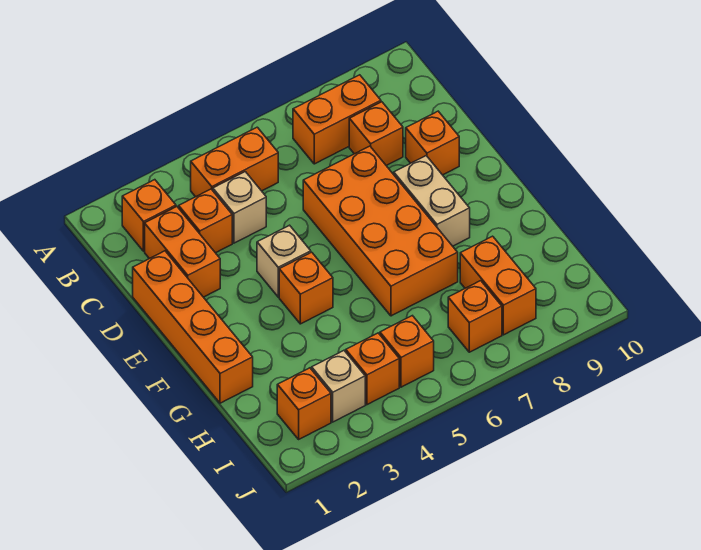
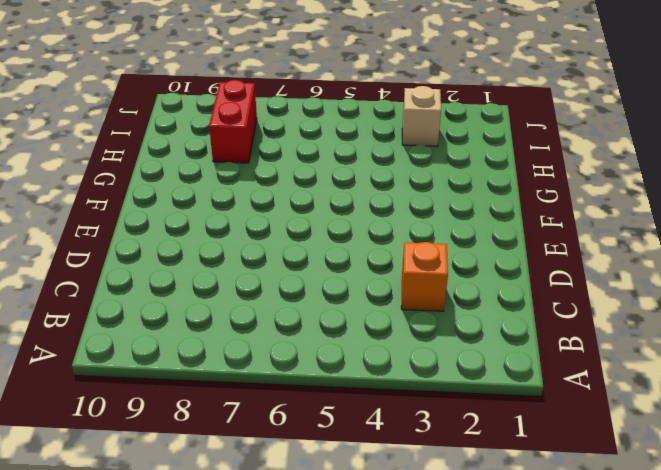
red brick H8:I8 level 1 -> orange brick H8:I8 level 1
none -> orange brick B2 level 1
none -> orange brick B4:B5 level 1
none -> orange brick B7:B8 level 1

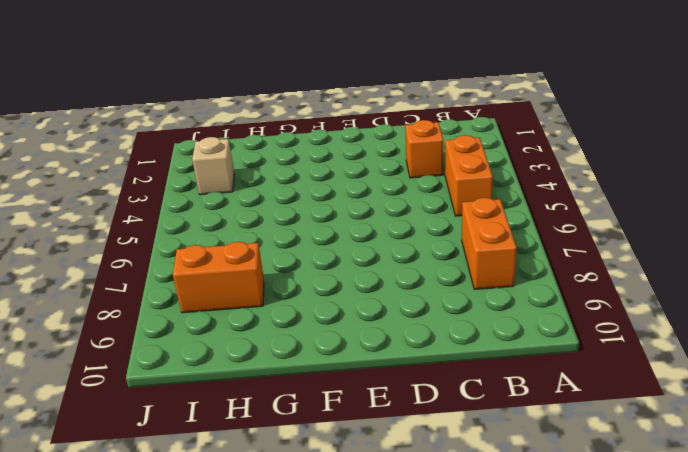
none -> orange brick B2 level 1
none -> orange brick C2:D2 level 1
none -> tan brick C4 level 1

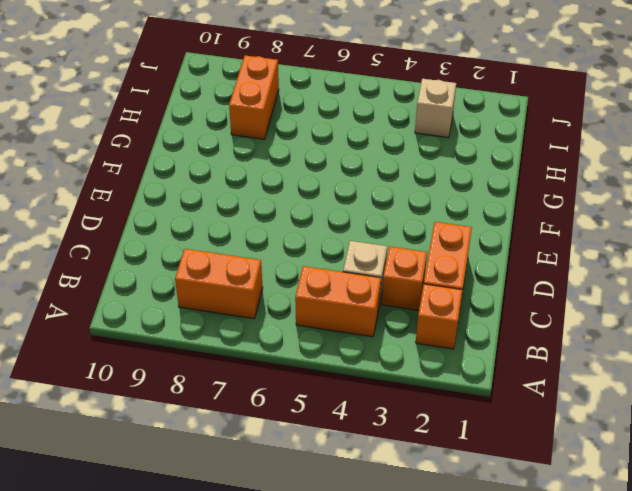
none -> orange brick C8 level 1
none -> orange brick D1:G1 level 1
none -> orange brick D6:G7 level 1

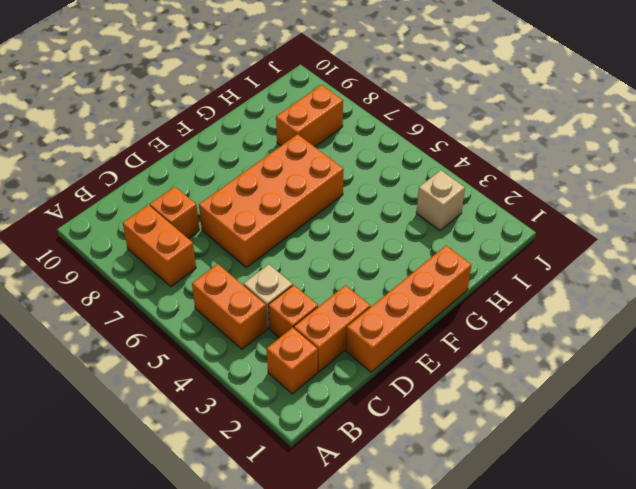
none -> orange brick D9 level 1
none -> tan brick E4 level 1
none -> tan brick E8:F8 level 1

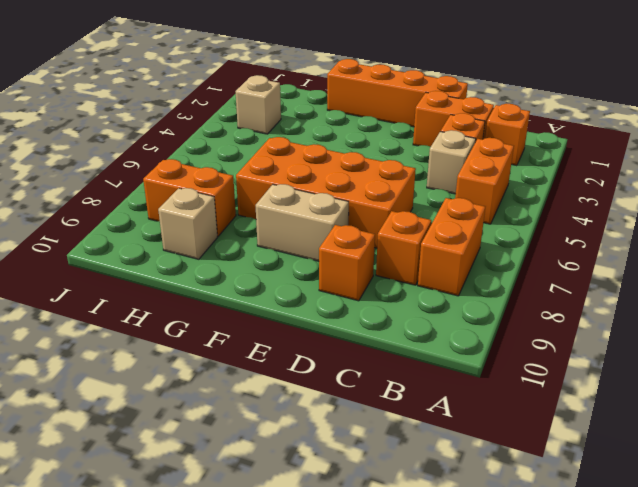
tan brick H9 level 1 -> tan brick E4 level 1
none -> orange brick F4 level 1
none -> orange brick I2 level 1
none -> orange brick I4 level 1

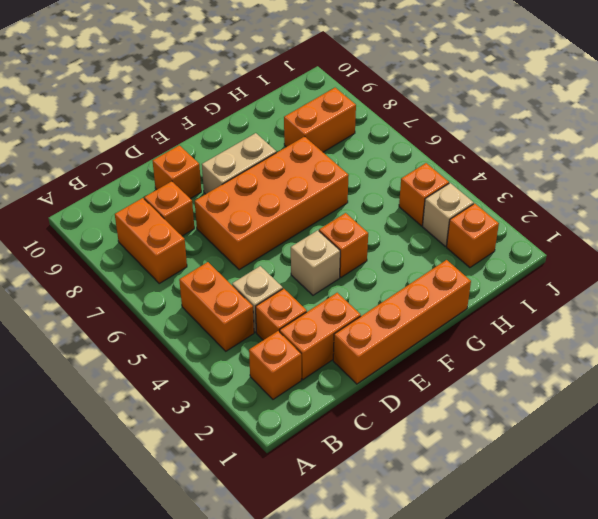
none -> orange brick I5 level 1
none -> orange brick I7 level 1

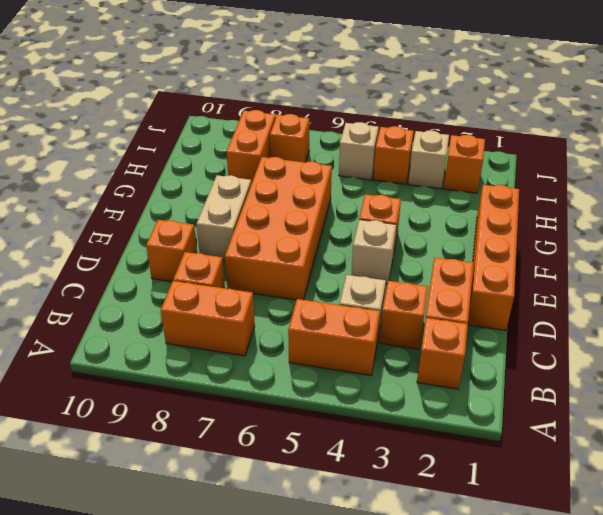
tan brick I5 level 1 -> orange brick I5 level 1

